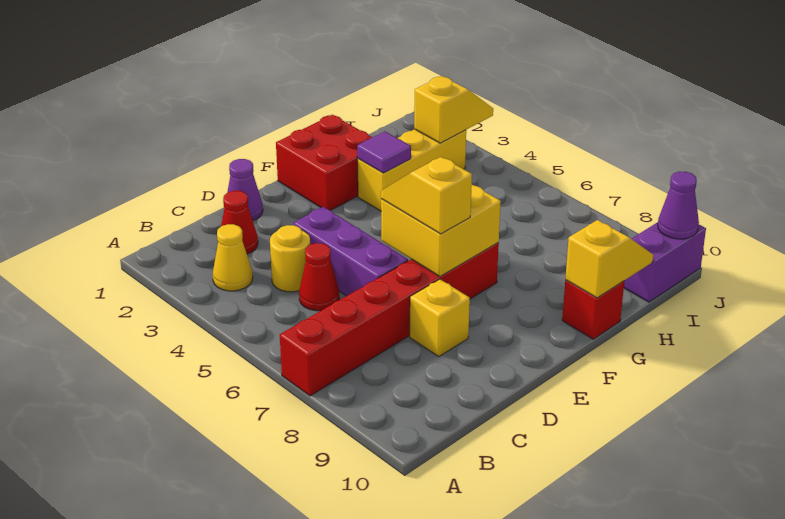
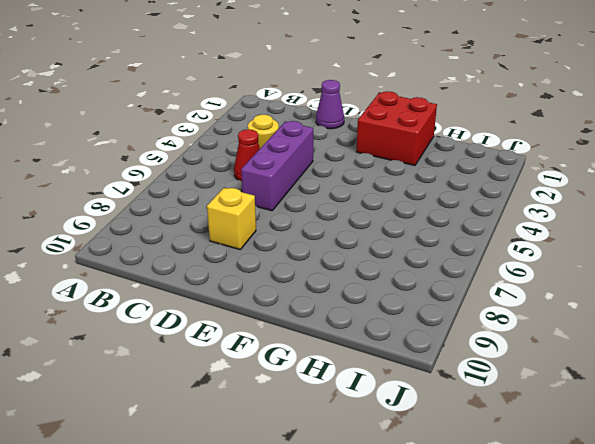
none -> red brick A7:F7 level 1
none -> yellow cone B3 level 1
none -> red cone C2 level 1

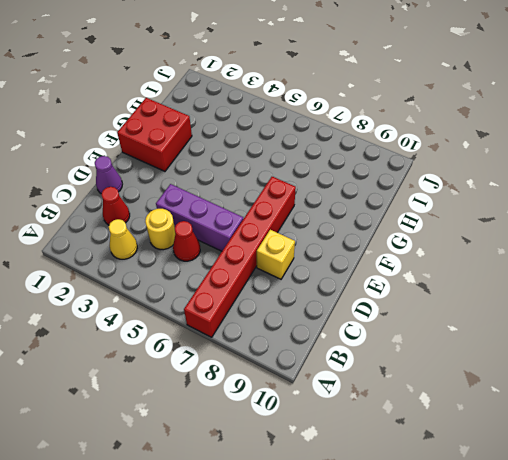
none -> yellow brick G3:I3 level 1
none -> red brick G10 level 1
none -> purple brick I10:J10 level 1

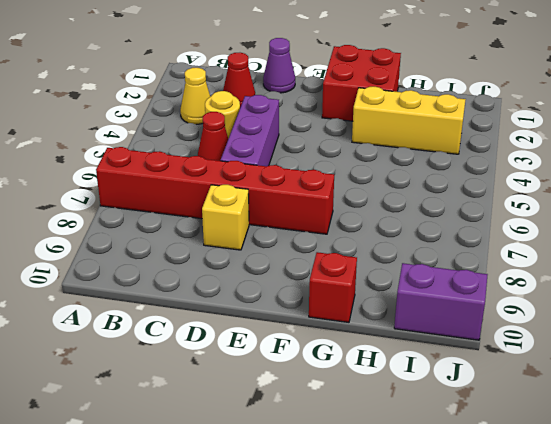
none -> yellow brick E6:F7 level 2
none -> purple tile G3 level 2
none -> yellow slope G10:H10 level 2 top G

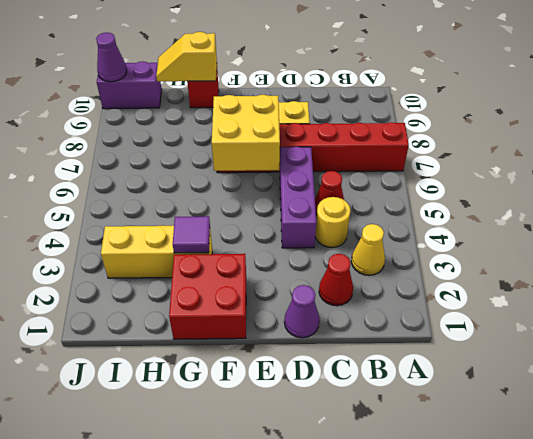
none -> yellow slope I3:J3 level 2 top I
none -> yellow slope E6:E7 level 3 top 7

